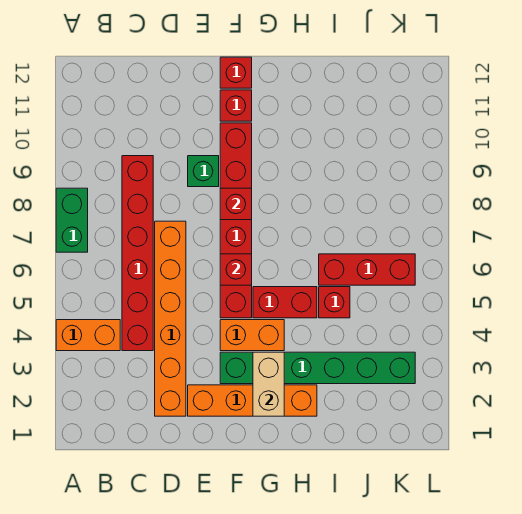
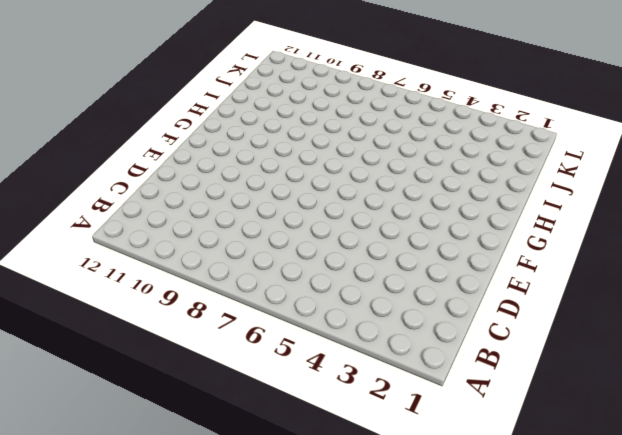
none -> orange brick A4:B4 level 1
none -> green brick A7:A8 level 1
none -> red brick C4:C9 level 1

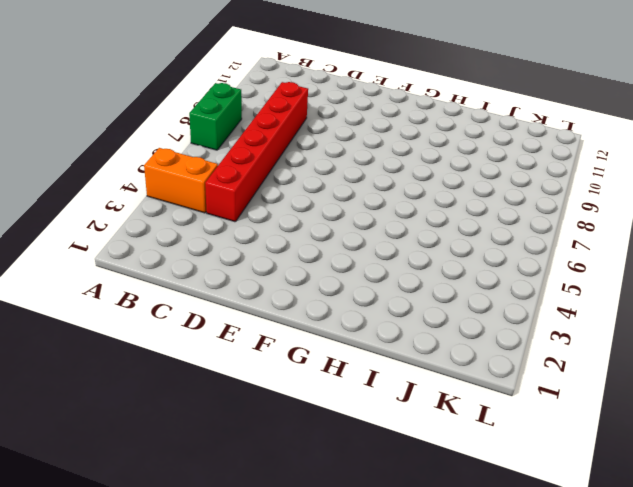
none -> orange brick D2:D7 level 1
none -> orange brick E2:H2 level 1
none -> green brick E9 level 1

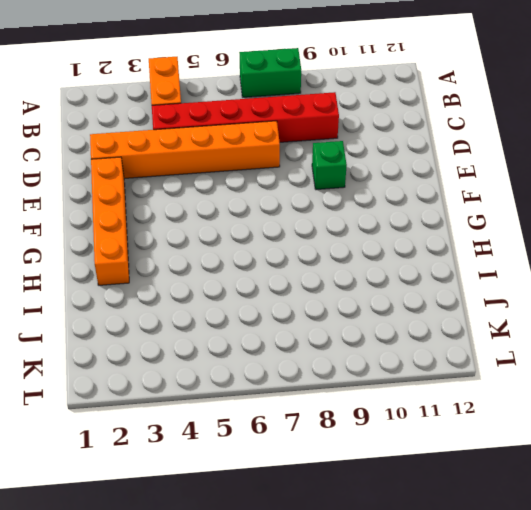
none -> green brick F3:K3 level 1
none -> orange brick F4:G4 level 1
none -> red brick F5:F10 level 1

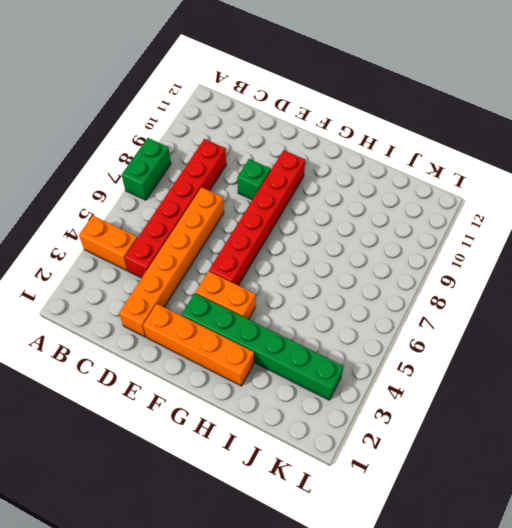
none -> red brick F11 level 1
none -> red brick F12 level 1
none -> red brick G5:H5 level 1

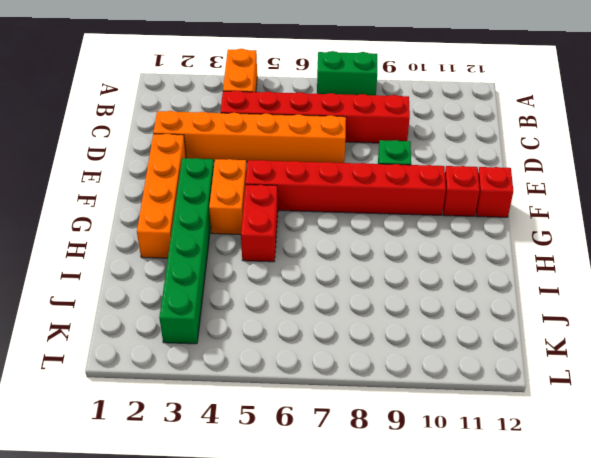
none -> red brick I5 level 1
none -> red brick I6:K6 level 1
none -> red brick F6 level 2

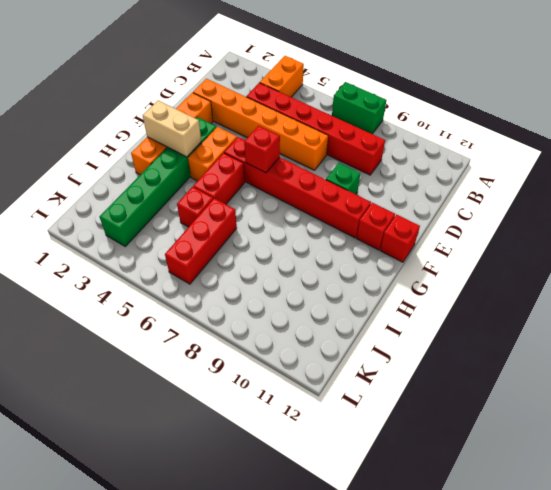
none -> red brick F8 level 2

